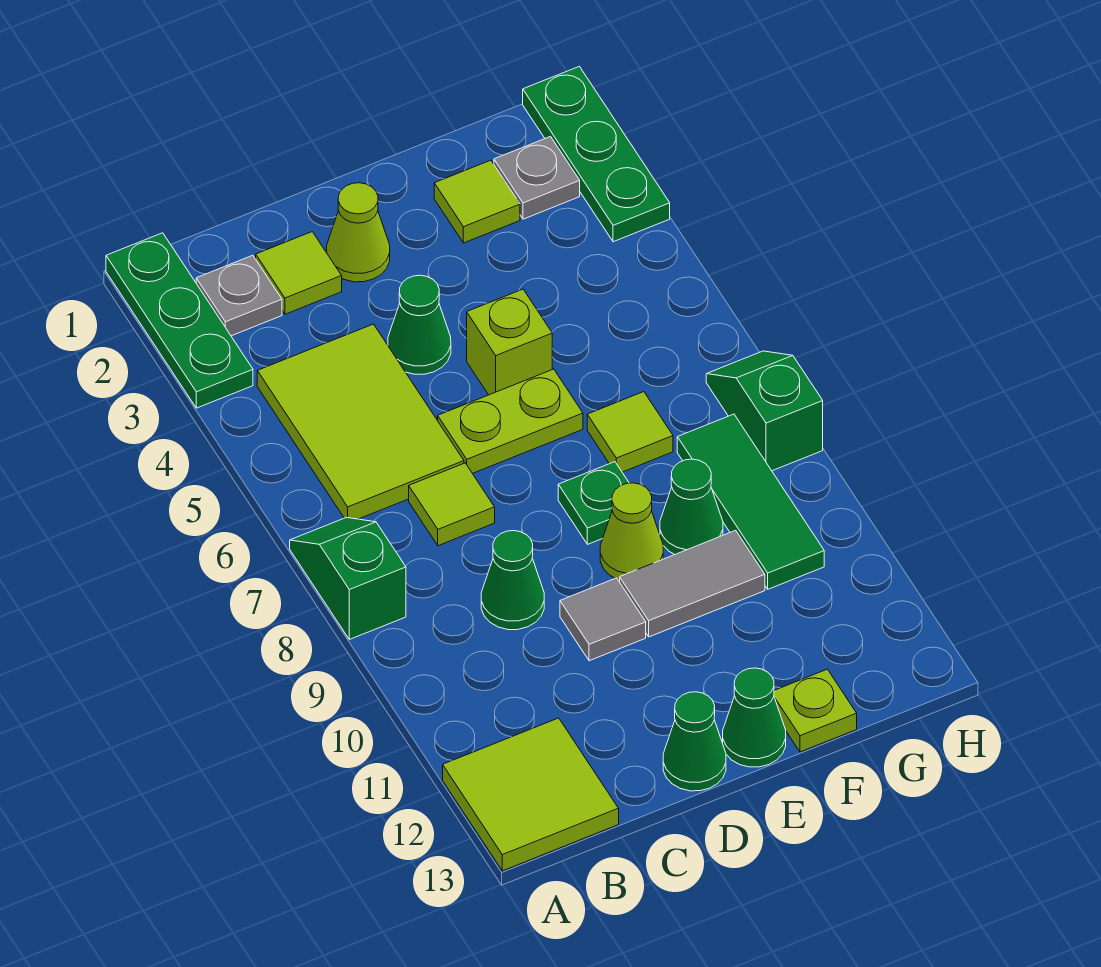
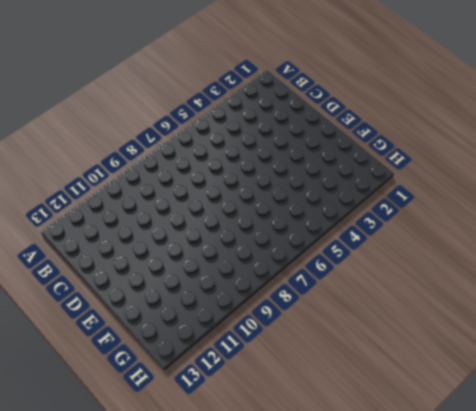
none -> green plate A1:A3 level 1
none -> green slope A7:A8 level 1 top 8
none -> lime tile A12:B13 level 1

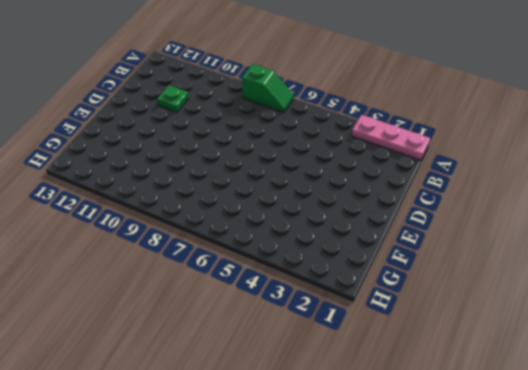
pink plate A1:A3 level 1 -> green plate A1:A3 level 1
green plate C11 level 1 -> green plate E8 level 1
none -> lime tile A12:B13 level 1
none -> grey plate B2 level 1
none -> lime tile B4:C6 level 1

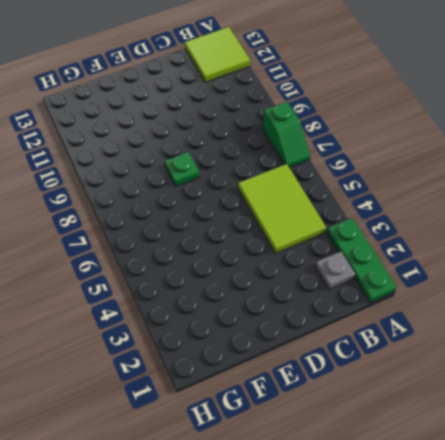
none -> lime tile C2 level 1
none -> lime tile C7 level 1
none -> green cone C9 level 1

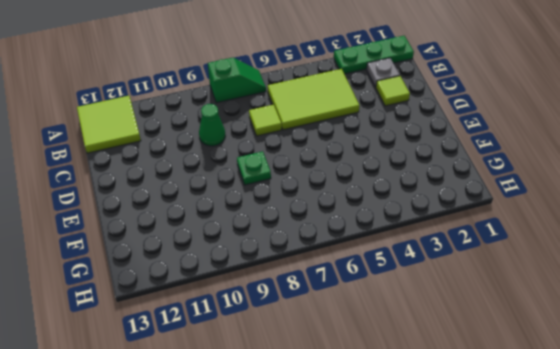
none -> lime cone D2 level 1
none -> green cone D4 level 1
none -> lime plate D6:E6 level 1

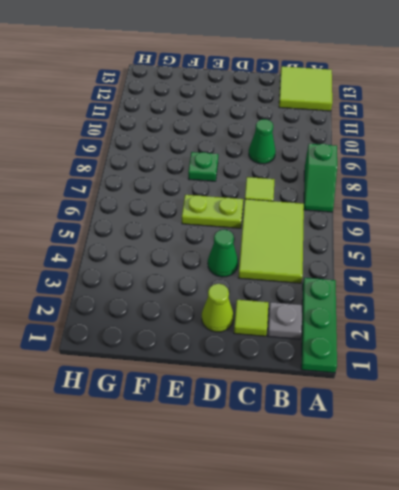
none -> grey tile D10 level 1
none -> green cone D13 level 1
none -> lime brick E5 level 1

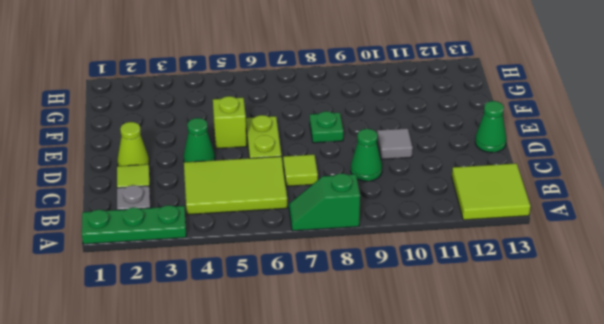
none -> lime cone E9 level 1
none -> grey tile E10:F10 level 1
none -> green cone E13 level 1

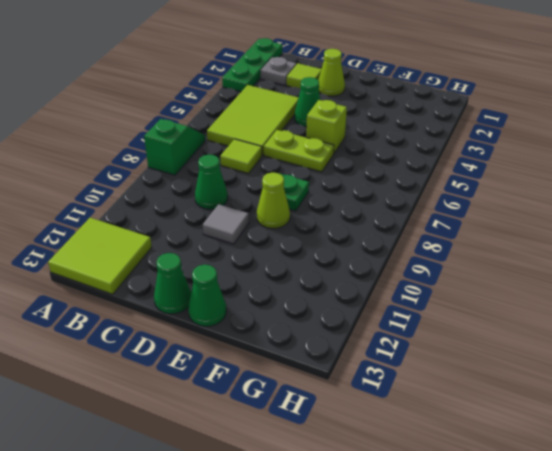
none -> grey tile E10:F10 level 1
none -> lime tile F2 level 1
none -> lime tile F7 level 1

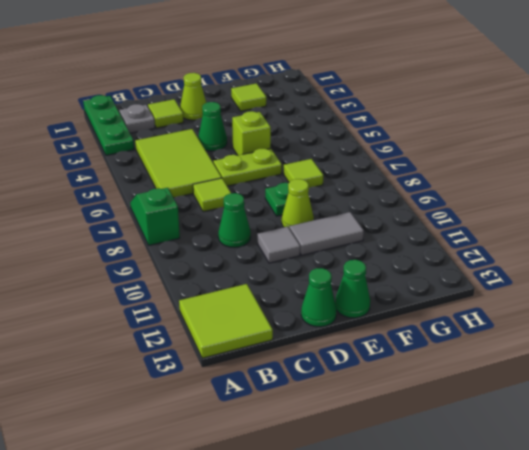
none -> green cone F9 level 1
none -> lime plate F13 level 1
none -> grey plate G2 level 1

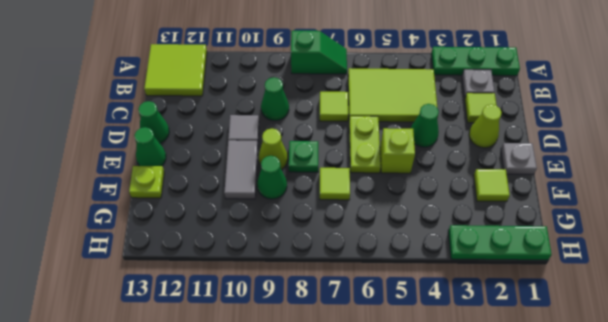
grey plate E1 level 1 -> grey plate G2 level 1
none -> green tile G8:G10 level 1
none -> green slope H7:H8 level 1 top 8

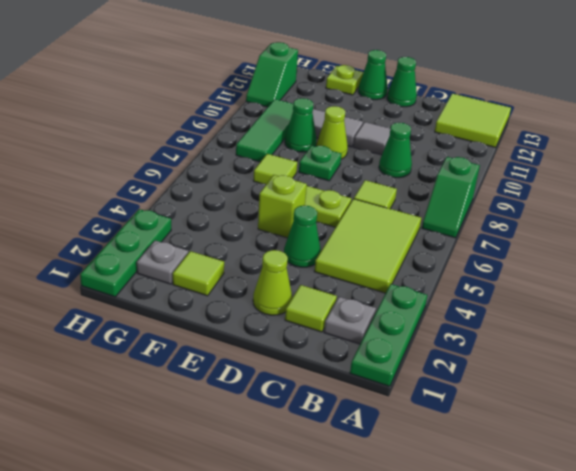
green slope H11:H12 level 1 top 12 -> green slope H7:H8 level 1 top 8

